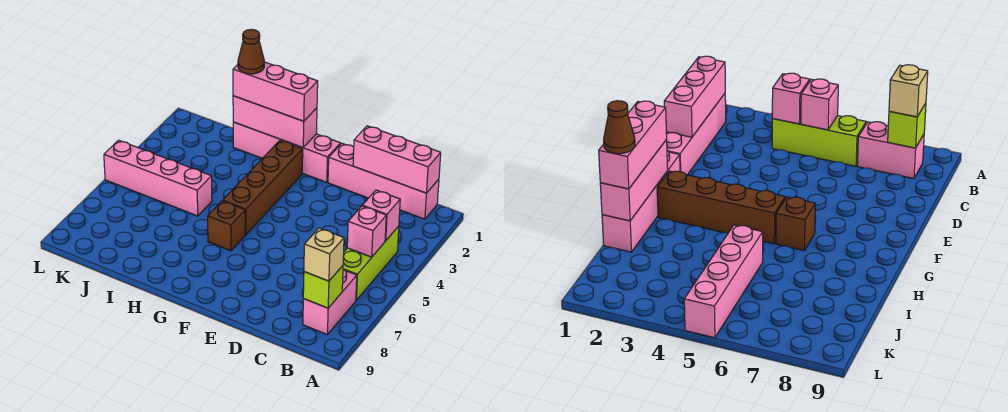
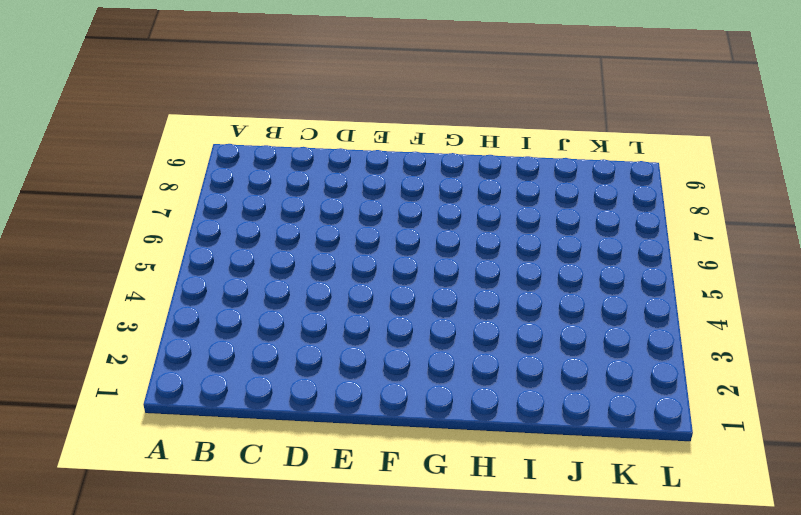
none -> pink brick B1:E1 level 1
none -> lime brick B4:B6 level 1
none -> pink brick B7:B8 level 1

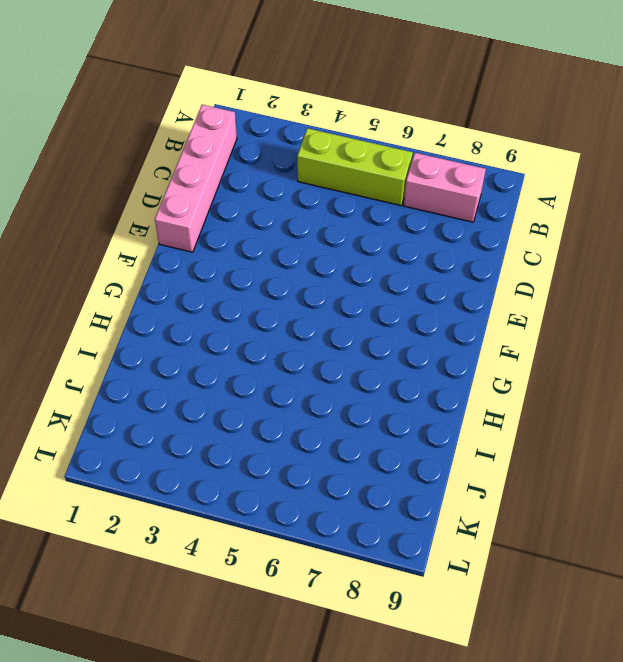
none -> pink brick F1:I1 level 1
none -> brown brick G2:G5 level 1
none -> brown brick G6 level 1

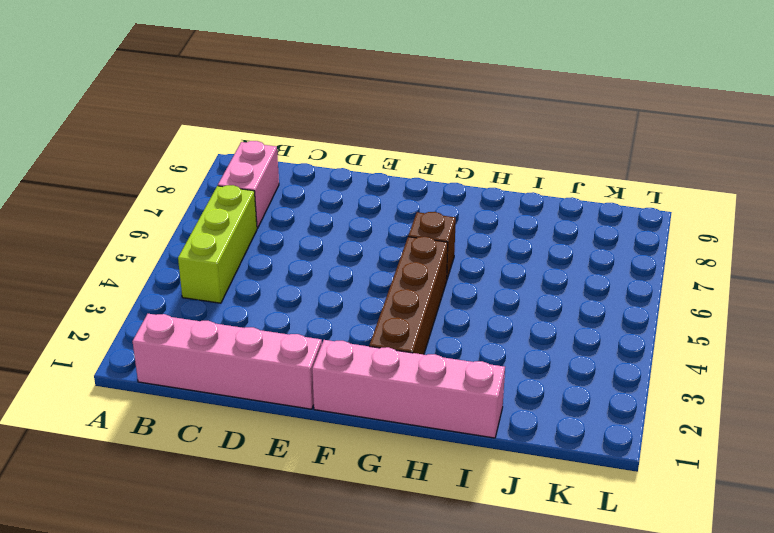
none -> pink brick I5:L5 level 1
none -> pink brick B1:D1 level 2
none -> pink brick B4 level 2

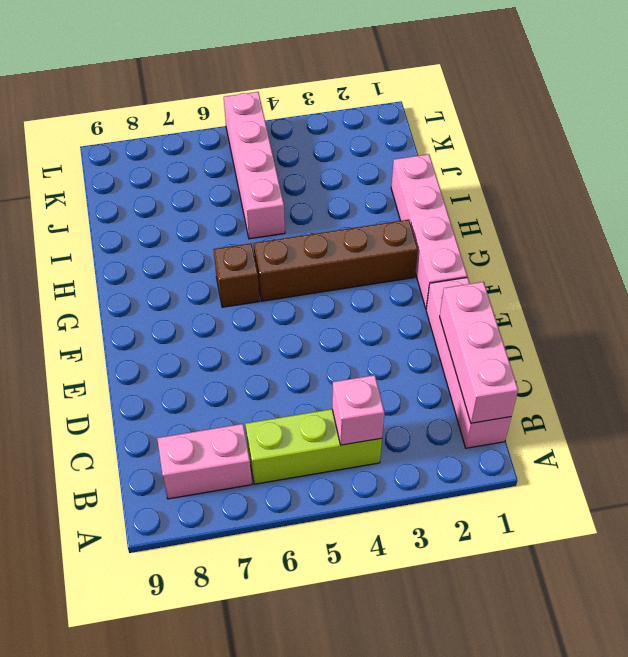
none -> pink brick B5 level 2
none -> lime brick B8 level 2
none -> pink brick G1:I1 level 2

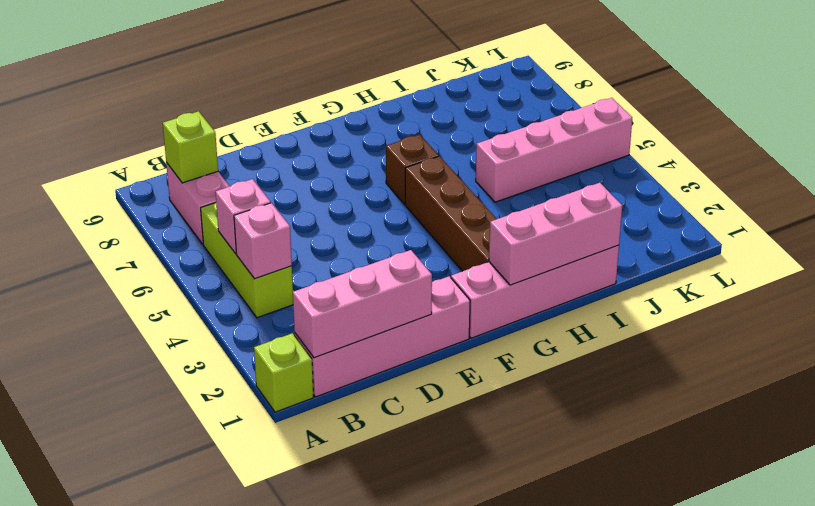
lime brick A1 level 1 -> none
none -> tan brick B8 level 3
none -> pink brick G1:I1 level 3
none -> brown cone I1 level 4

